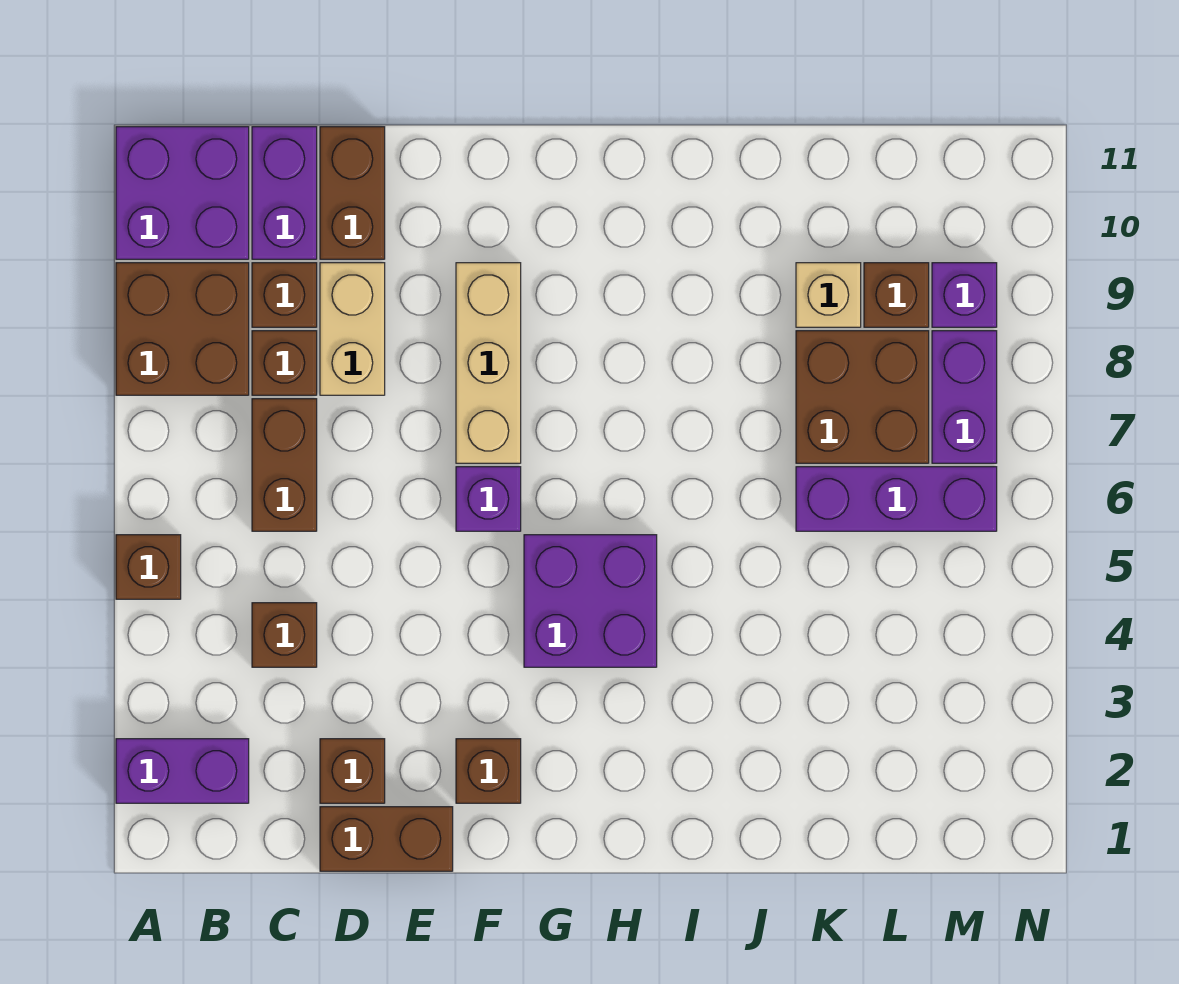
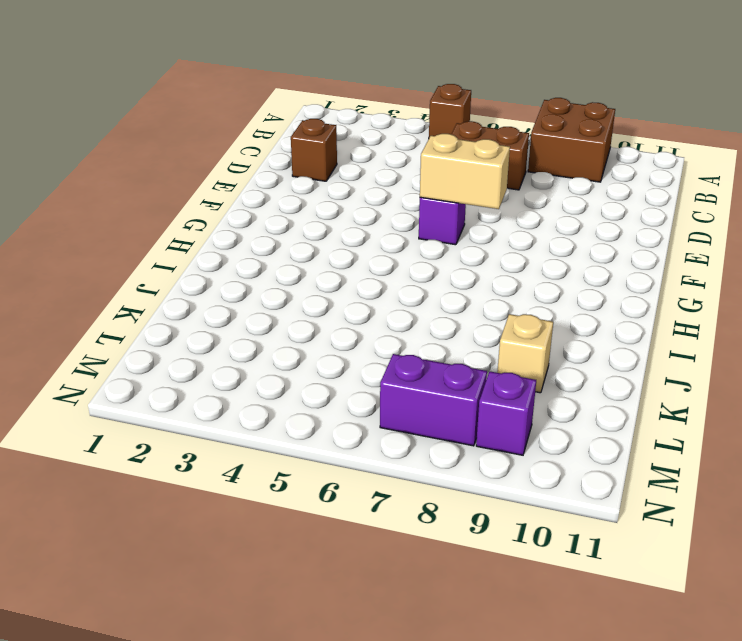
tan brick F6:F7 level 2 -> tan brick D8:D9 level 1
none -> purple brick A2:B2 level 1
none -> purple brick A10:B11 level 1
none -> brown brick C4 level 1

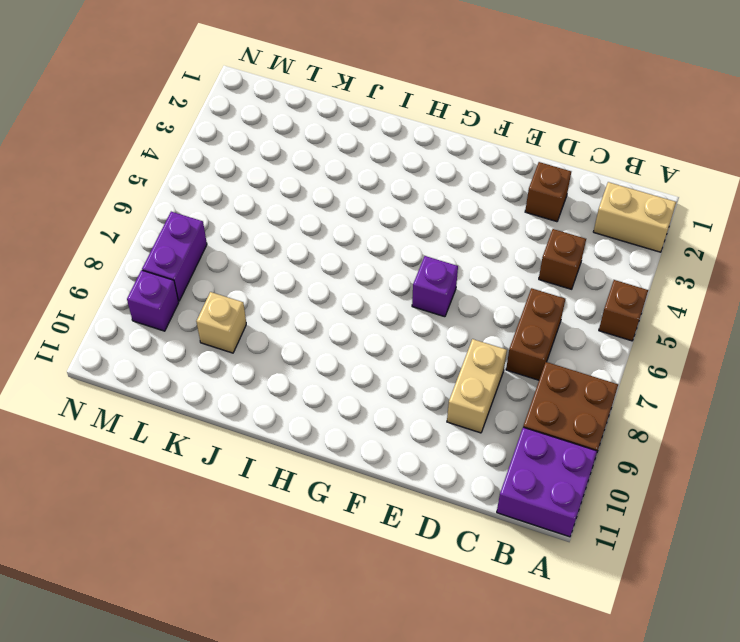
tan brick A2:B2 level 1 -> purple brick A2:B2 level 1
none -> brown brick C8 level 1
none -> brown brick C9 level 1
none -> purple brick C10:C11 level 1

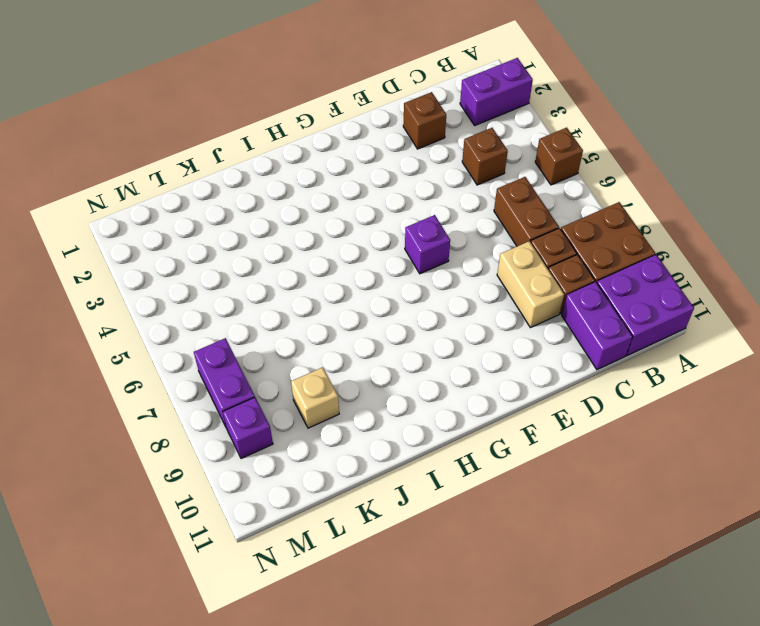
none -> brown brick D1:E1 level 1
none -> brown brick D10:D11 level 1
none -> brown brick F2 level 1

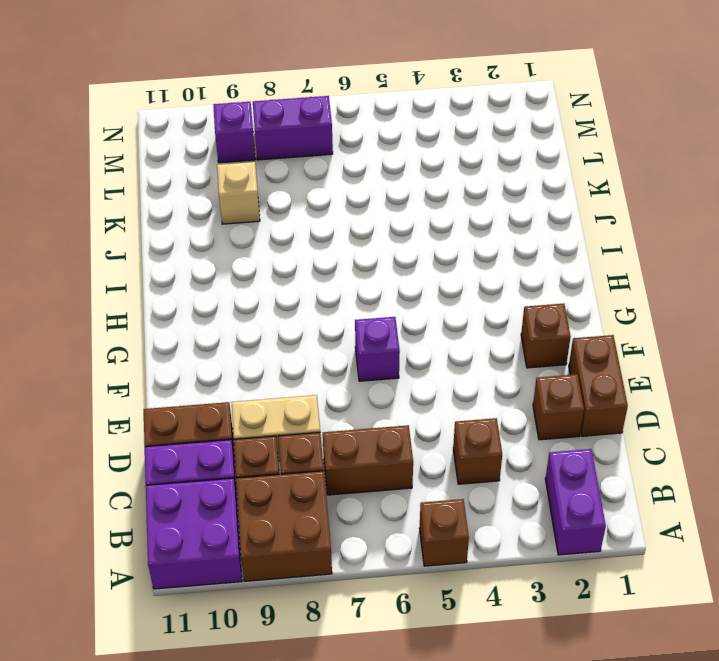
none -> tan brick F7:F9 level 1
none -> purple brick G4:H5 level 1
none -> purple brick K6:M6 level 1

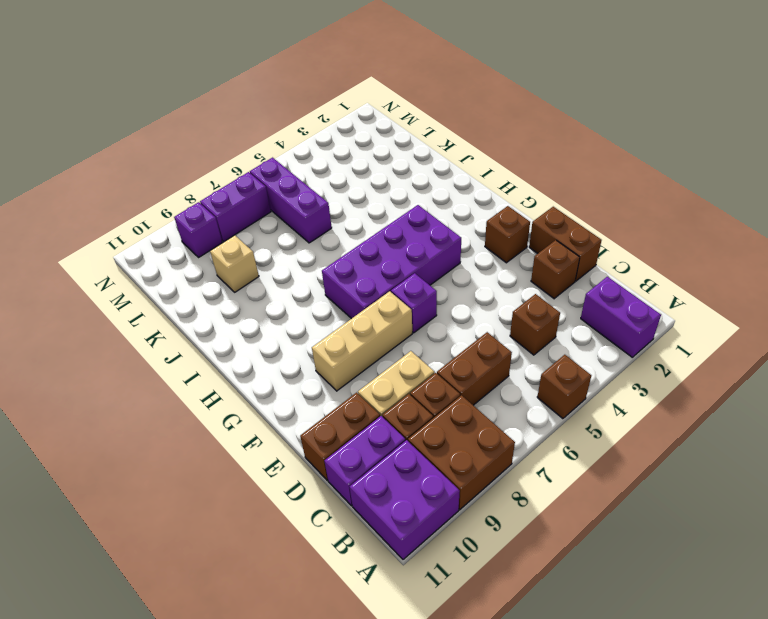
purple brick G4:H7 level 1 -> purple brick G4:H5 level 1
none -> brown brick K7:L8 level 1
none -> brown brick L9 level 1

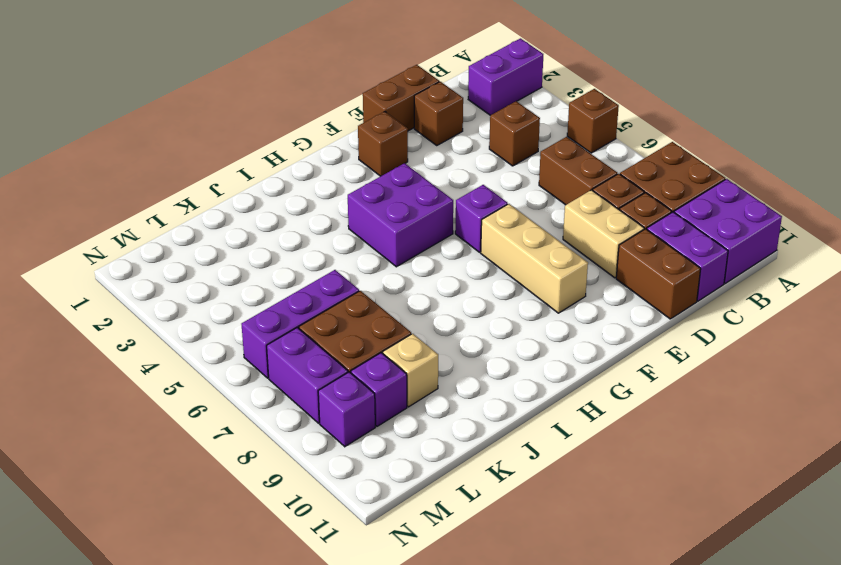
purple brick L9 level 1 -> brown brick L9 level 1

